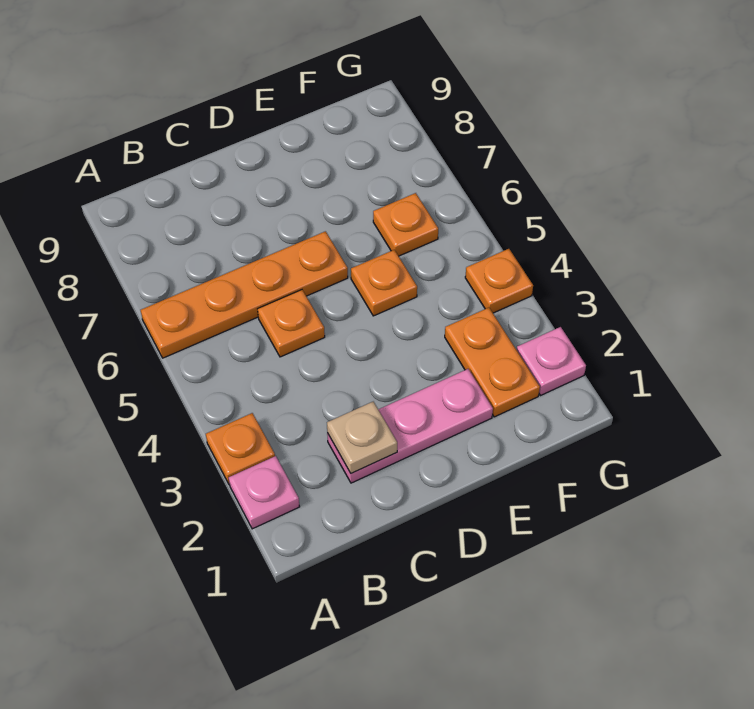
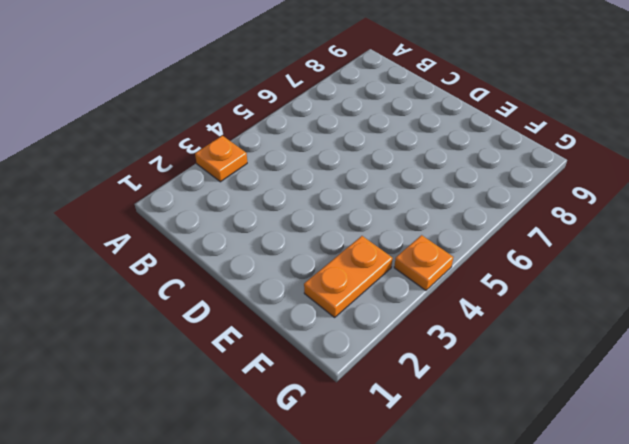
none -> pink plate A2 level 1
none -> orange plate A6:D6 level 1

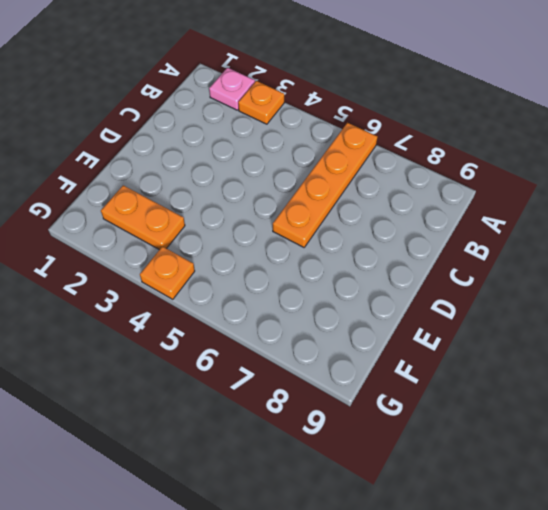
none -> pink plate C2:E2 level 1
none -> orange plate C5 level 1

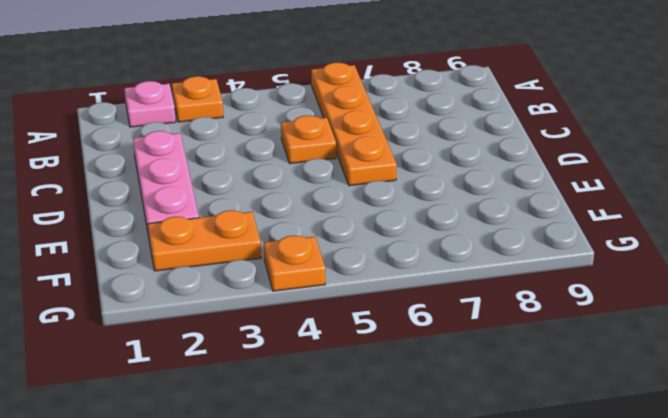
none -> orange plate E5 level 1
none -> orange plate F6 level 1

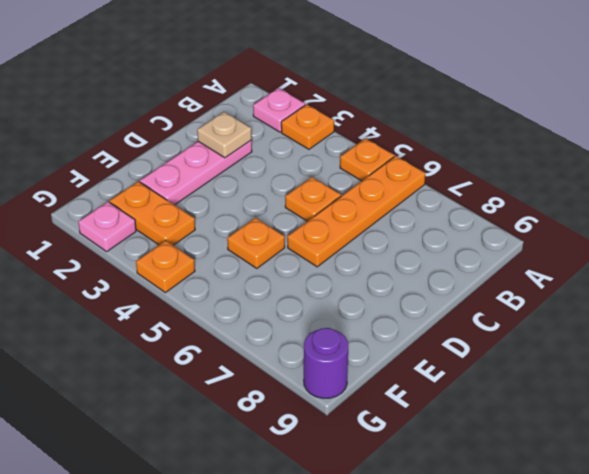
orange plate A5 level 1 -> orange plate F6 level 1
purple round brick G9 level 1 -> none

